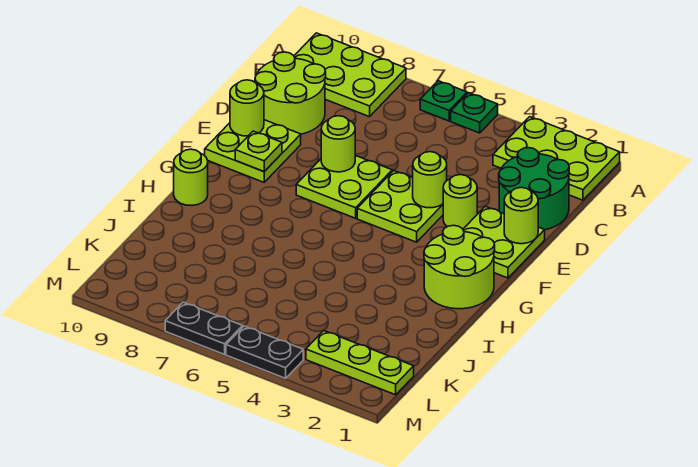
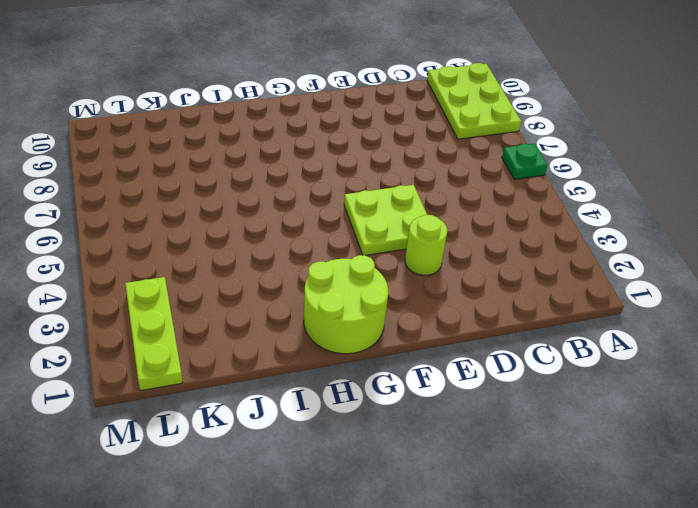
none -> lime plate A1:B3 level 1
none -> green plate A5 level 1
none -> green round brick C1:D2 level 1

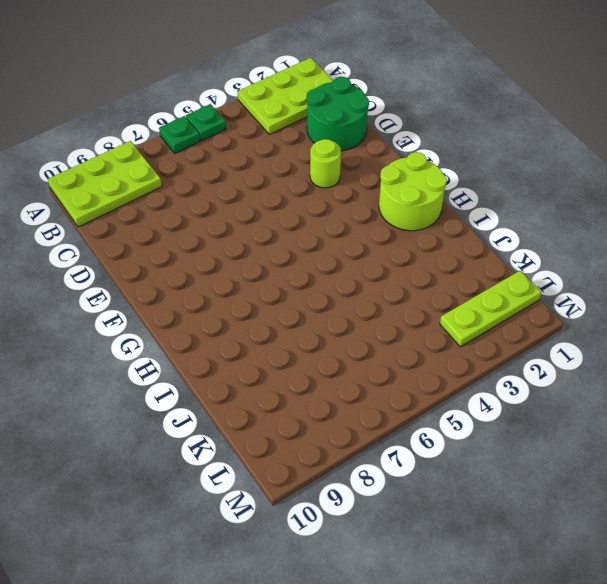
none -> lime round brick C9:D10 level 1
none -> lime plate E1:F2 level 1
none -> lime plate E4:F5 level 1

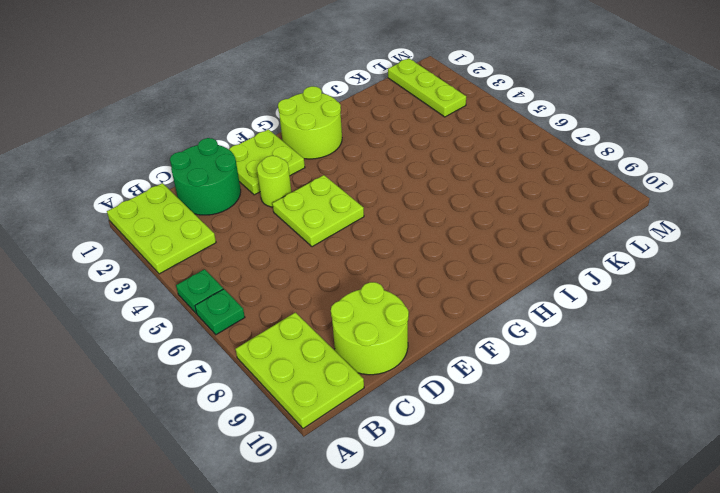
none -> lime plate E6:F7 level 1
none -> lime plate E9:F10 level 1
none -> lime round brick H10 level 1

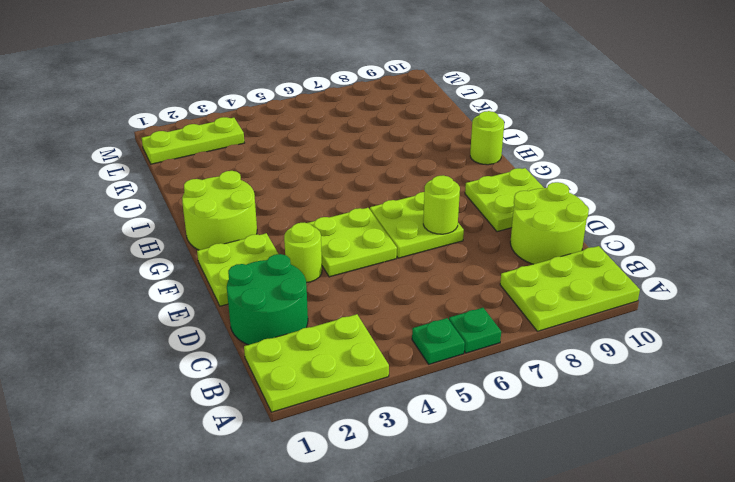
none -> black plate M4:M5 level 1
none -> black plate M6:M7 level 1
none -> lime round brick E1 level 2

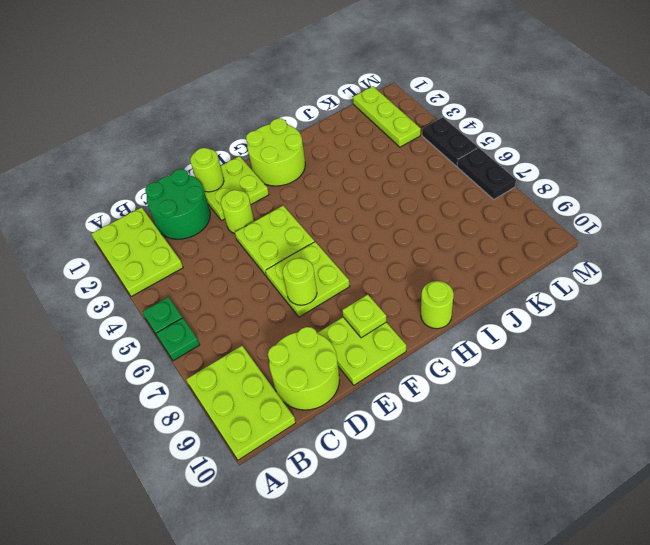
none -> lime round brick E4 level 2
none -> lime round brick E10 level 2

